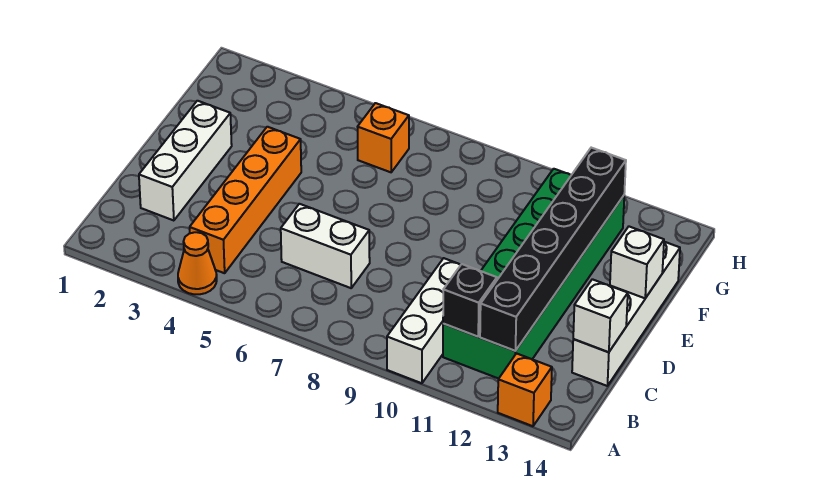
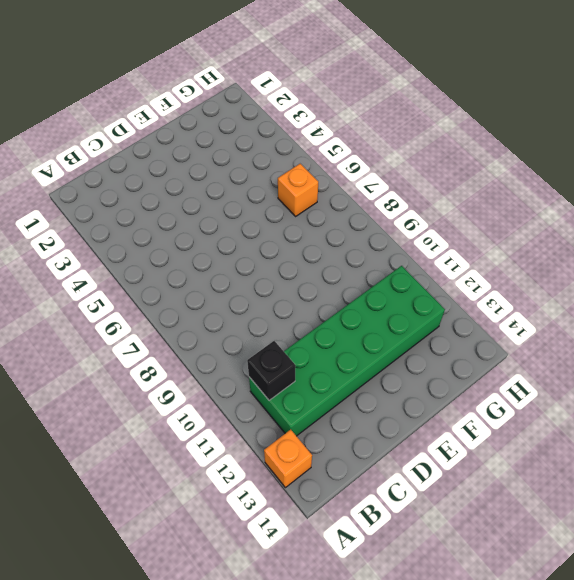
none -> orange cone A4 level 1
none -> white brick A10:C10 level 1
none -> orange brick B4:E4 level 1

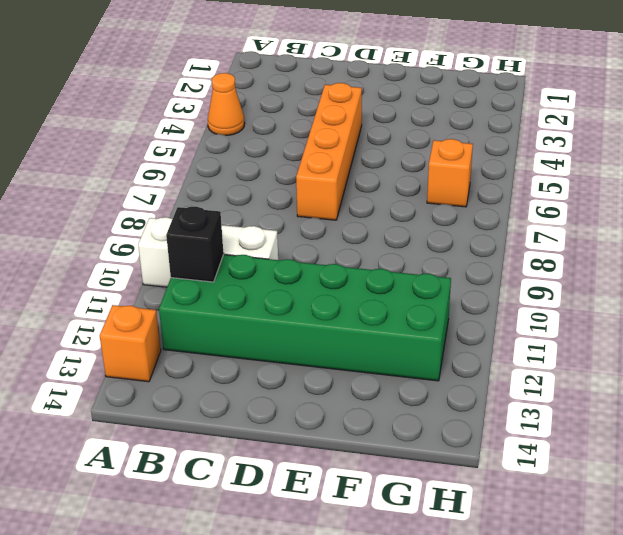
orange brick D4:D7 level 1 -> orange brick B4:E4 level 1
none -> white brick C2:E2 level 1
none -> white brick C6:C7 level 1
none -> white brick C14:F14 level 1

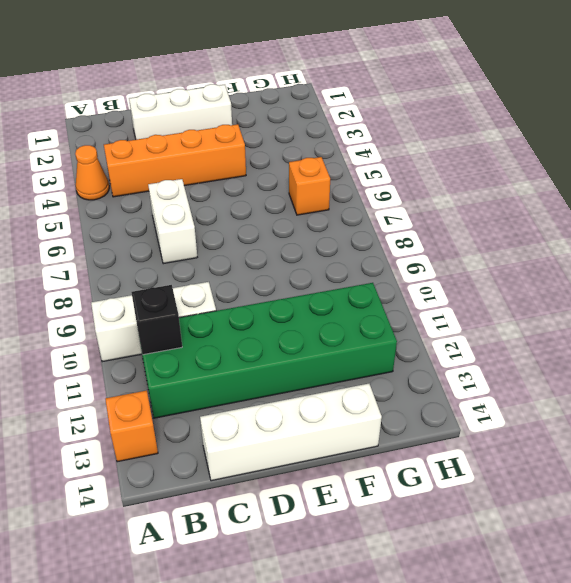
none -> black brick B12:G12 level 2
none -> white brick C14 level 2
none -> white brick E14 level 2

